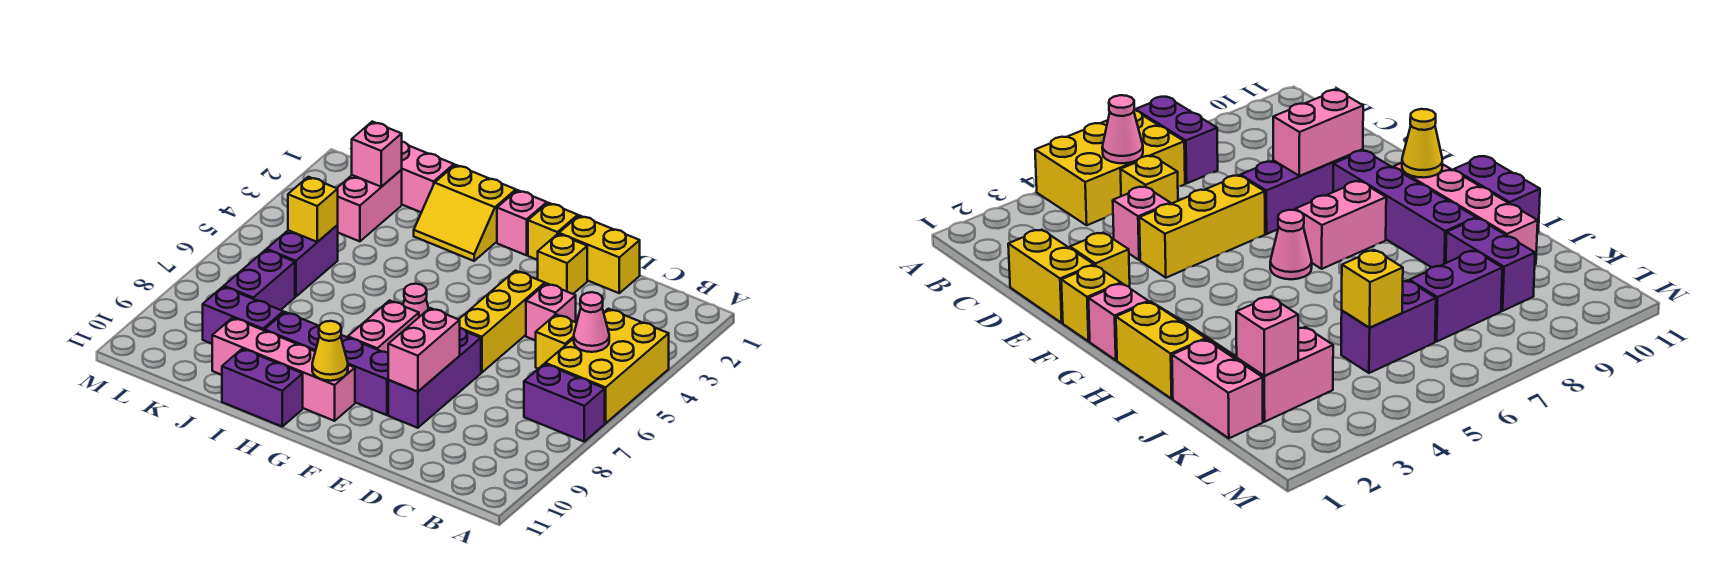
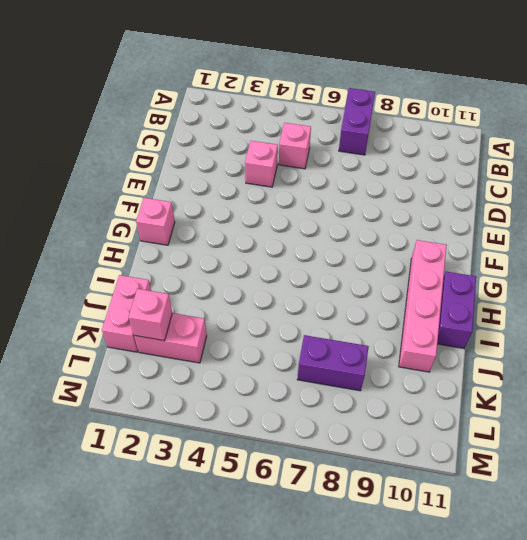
pink brick C5 level 1 -> yellow brick C5 level 1
none -> yellow brick A4:B6 level 1
none -> yellow brick D1:E1 level 1
none -> yellow brick E2 level 1

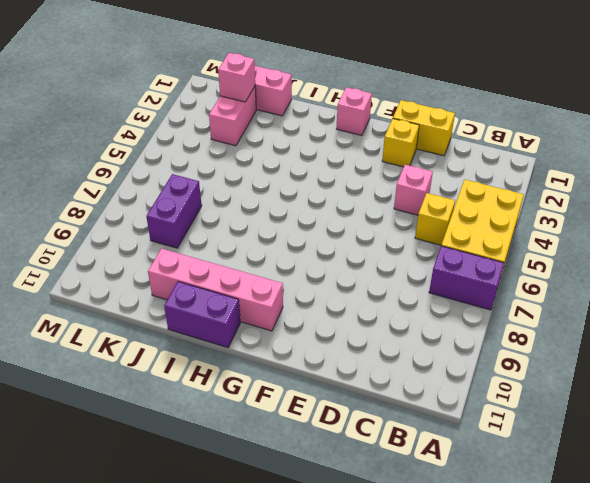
none -> yellow brick E4:E6 level 1
none -> purple brick E7:E9 level 1
none -> yellow brick F1 level 1

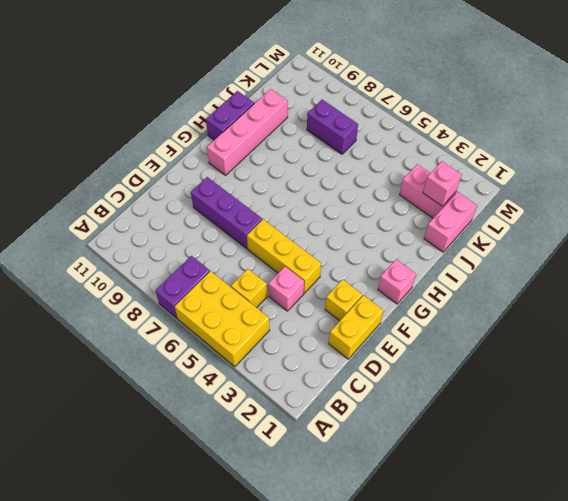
none -> yellow brick F1 level 1
none -> purple brick F9:I9 level 1
none -> pink cone G6 level 1

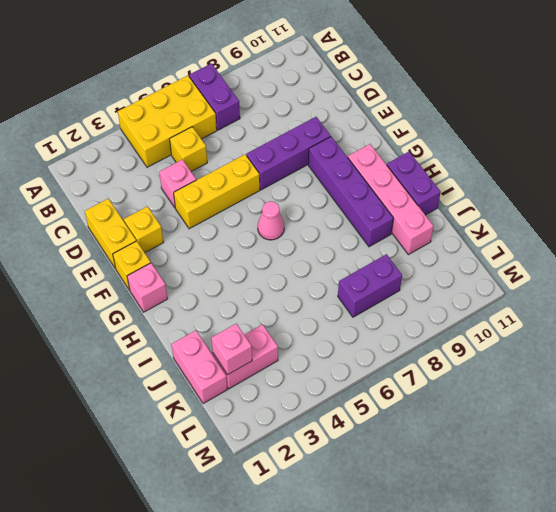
none -> pink brick G7:G8 level 1
none -> yellow slope H1:I2 level 1 top 1
none -> purple brick J9:K9 level 1

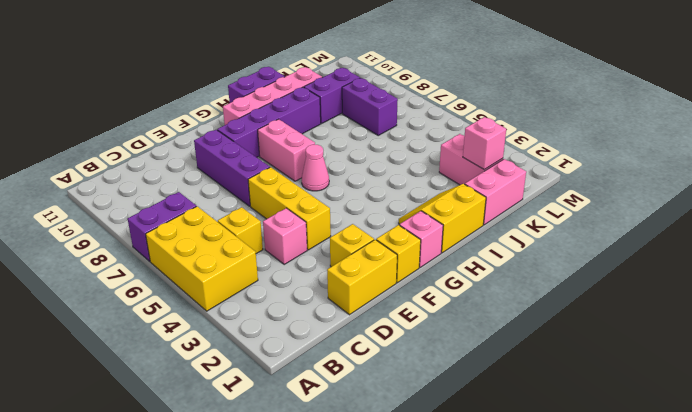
none -> purple brick K5:K6 level 1
none -> pink cone B5 level 2
none -> pink brick E8:E9 level 2

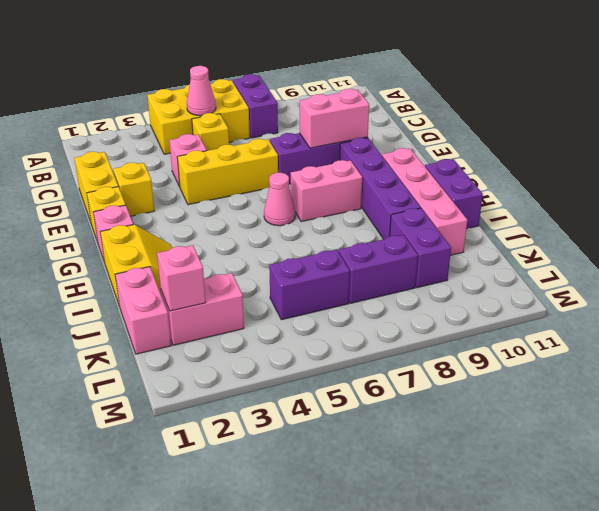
none -> yellow cone G10 level 2
none -> yellow brick K5 level 2

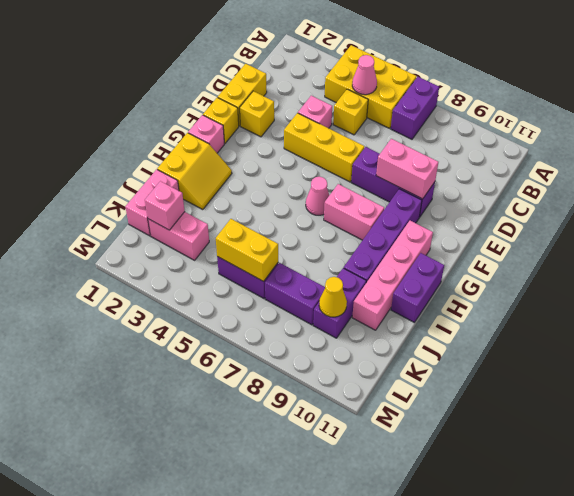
yellow brick K5:K6 level 2 -> yellow brick K5 level 2
yellow cone K9 level 2 -> yellow cone G10 level 2

